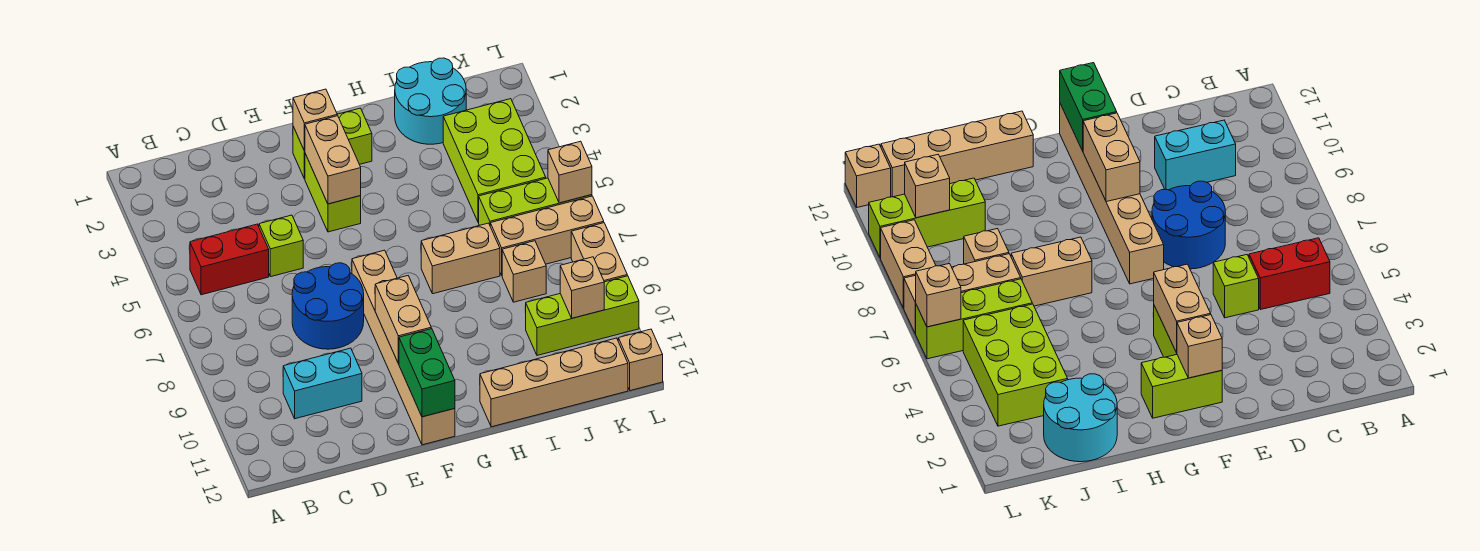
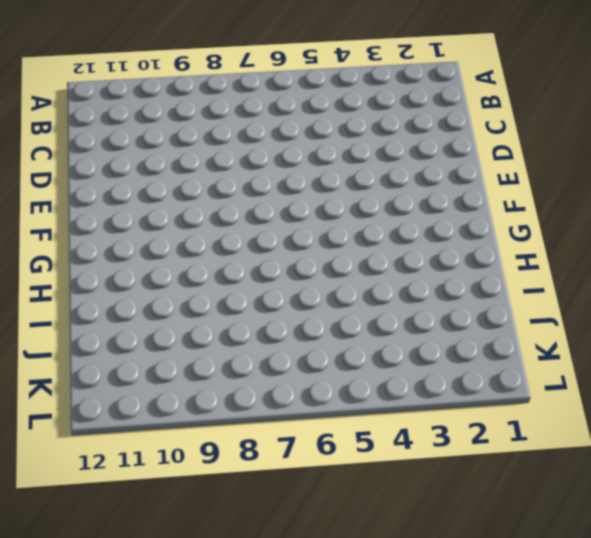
none -> red brick B5:C5 level 1
none -> cyan brick C10:D10 level 1
none -> lime brick D5 level 1

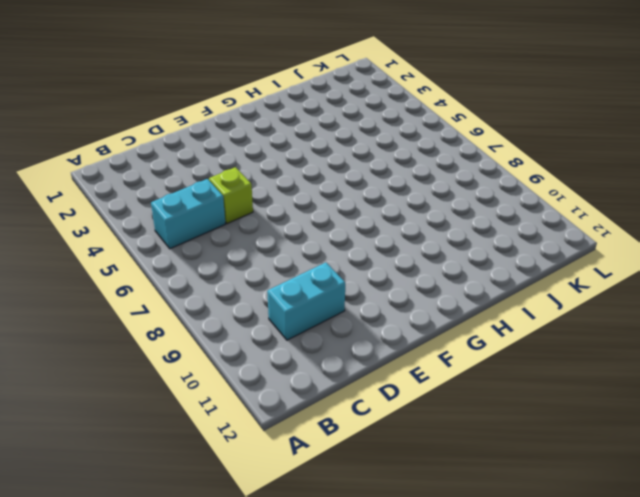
cyan brick B5:C5 level 1 -> red brick B5:C5 level 1
none -> blue round brick D7:E8 level 1
none -> lime brick F2:G2 level 1
none -> lime brick F3:F4 level 1

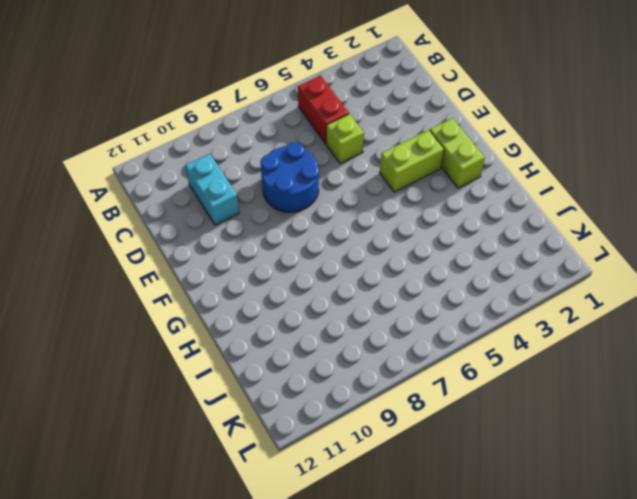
none -> tan brick F7:F12 level 1
none -> tan brick H7:I7 level 1
none -> tan brick H12:K12 level 1

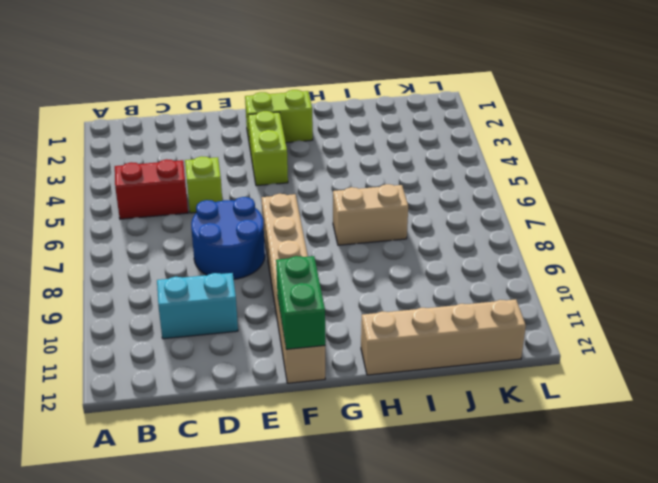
none -> cyan round brick I1:J2 level 1
none -> lime brick J3:K5 level 1
none -> lime brick J6:L6 level 1

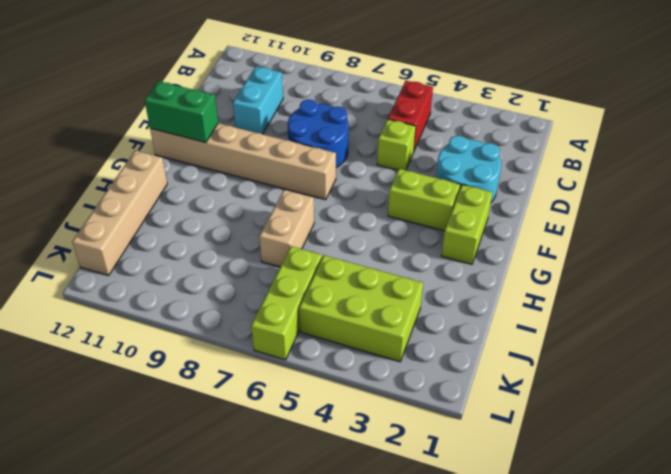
cyan round brick D2:E3 level 1 -> cyan round brick I1:J2 level 1
none -> tan brick J7:L7 level 1
none -> tan brick J8 level 1
none -> lime brick J10:L10 level 1

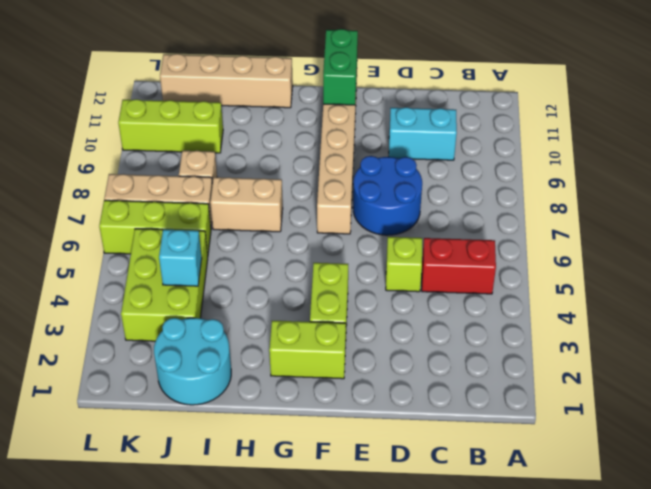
cyan brick J4 level 2 -> none
none -> tan brick L8:L9 level 1
none -> tan brick L12 level 1
none -> tan brick F2 level 2

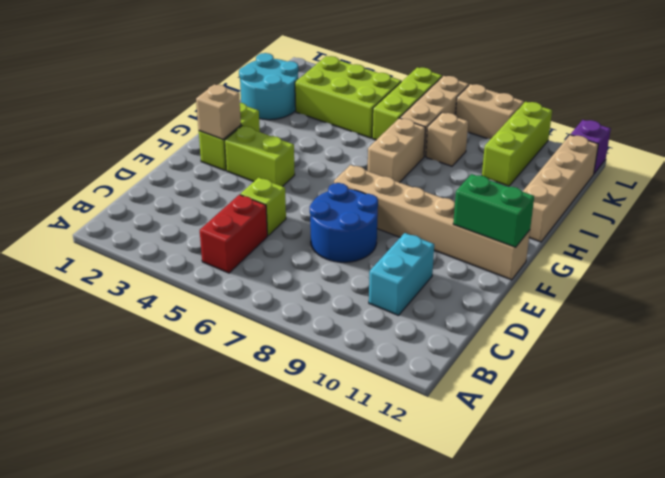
purple brick L12 level 1 -> tan brick L12 level 1
none -> tan brick F3:F4 level 2
none -> tan brick F9:F10 level 2
none -> tan brick K10 level 2

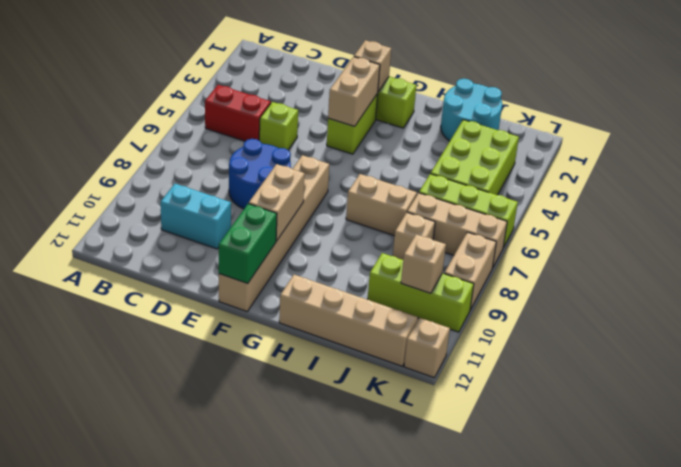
none -> tan brick L6 level 2

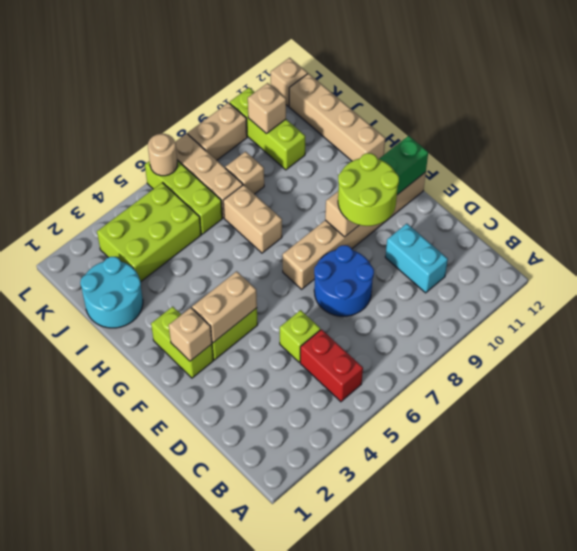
lime round brick E9:F10 level 3 -> none
tan round brick L6 level 2 -> tan brick L6 level 2

